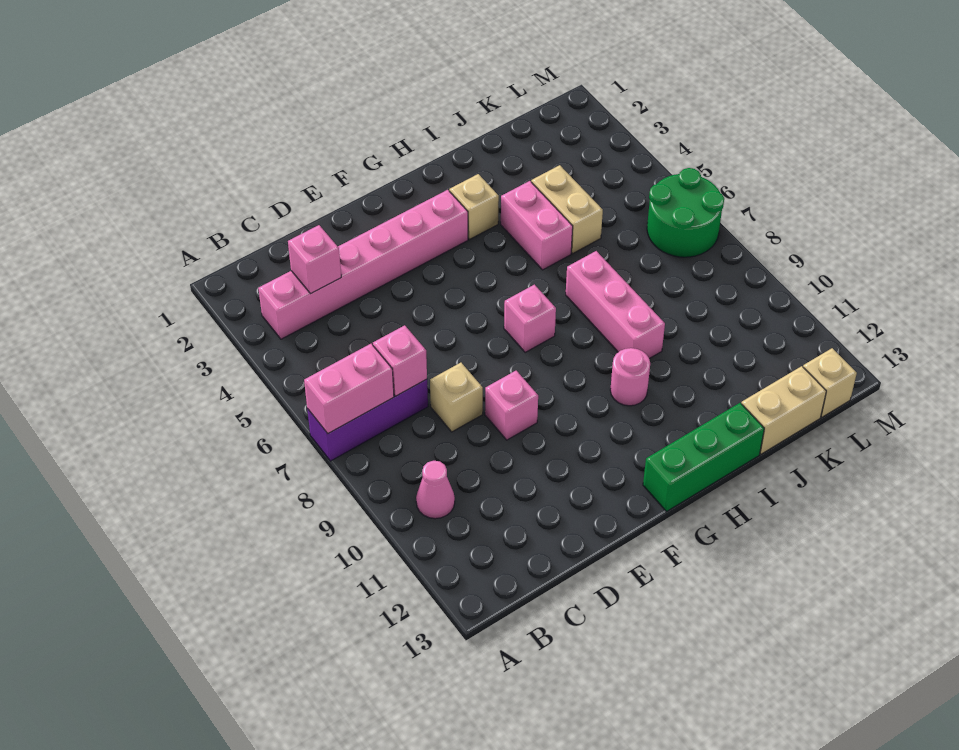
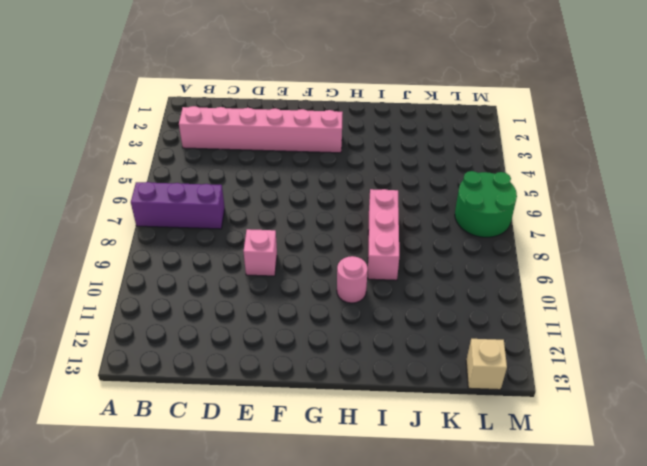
none -> pink cone B10 level 1
none -> tan brick D8 level 1
none -> pink brick G7 level 1

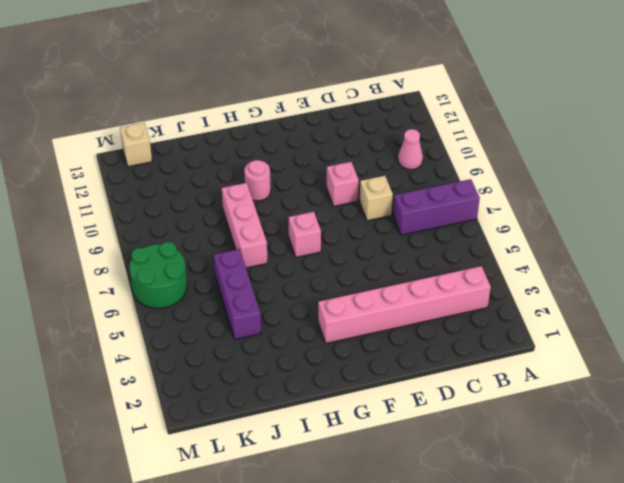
purple brick J4:J6 level 1 -> tan brick J4:J5 level 1
none -> green brick G13:I13 level 1
none -> tan brick H3 level 1
none -> pink brick I4:I5 level 1

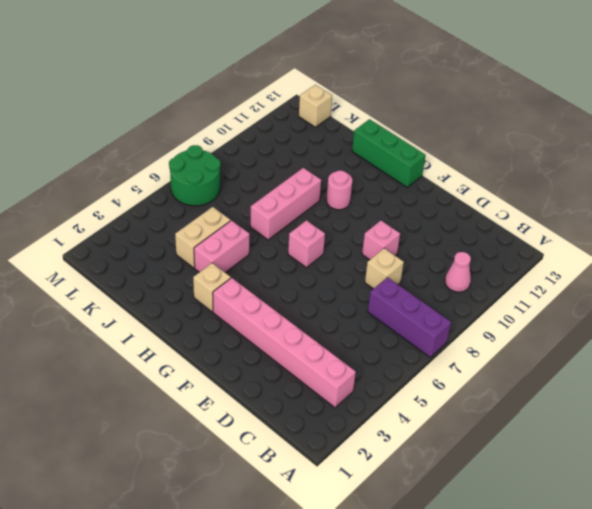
none -> tan brick J13:K13 level 1
none -> pink brick A7:B7 level 2
none -> pink brick C3 level 2

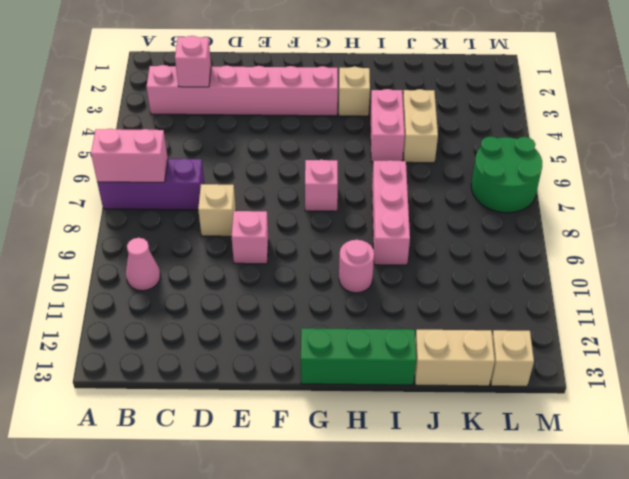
none -> pink brick C7 level 2

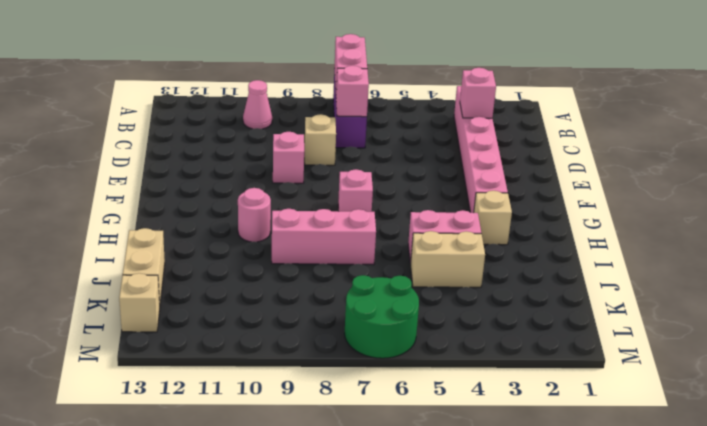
none -> green brick G13:I13 level 1

